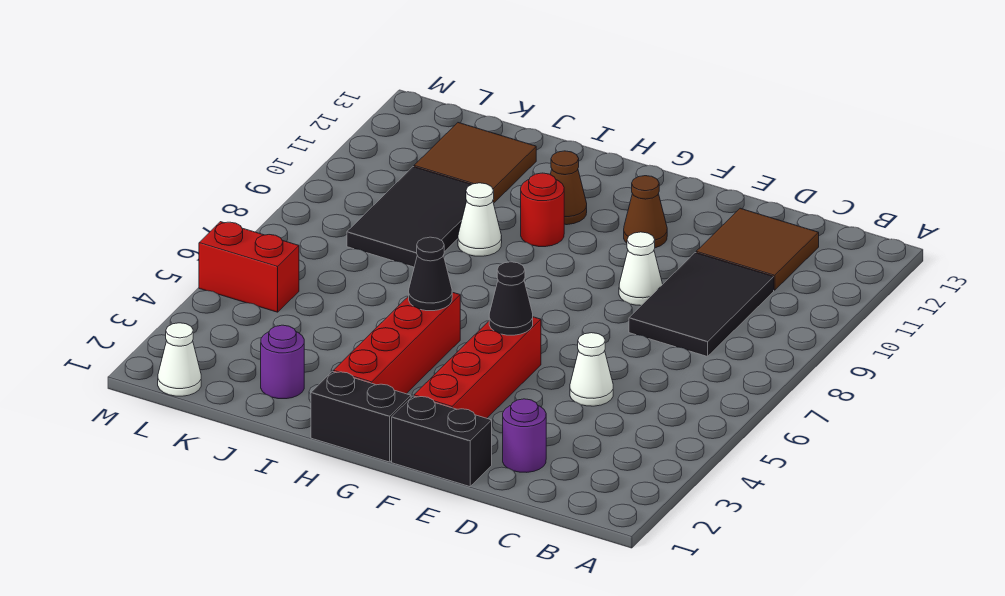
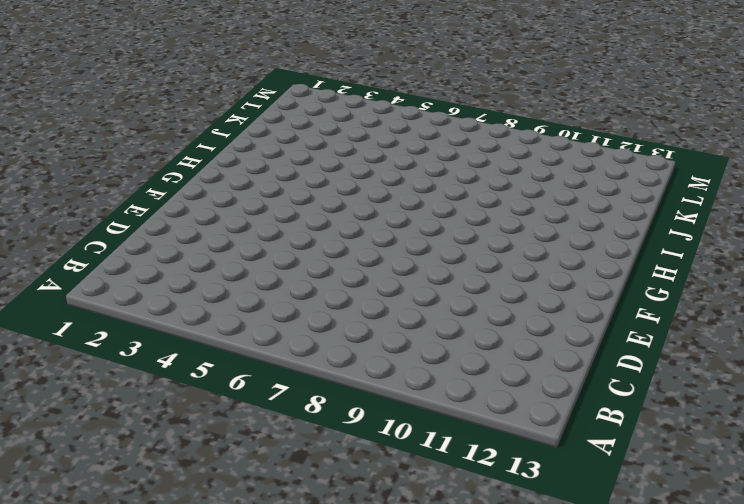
none -> black tile C8:D10 level 1
none -> brown tile C11:D12 level 1
none -> purple round brick D2 level 1

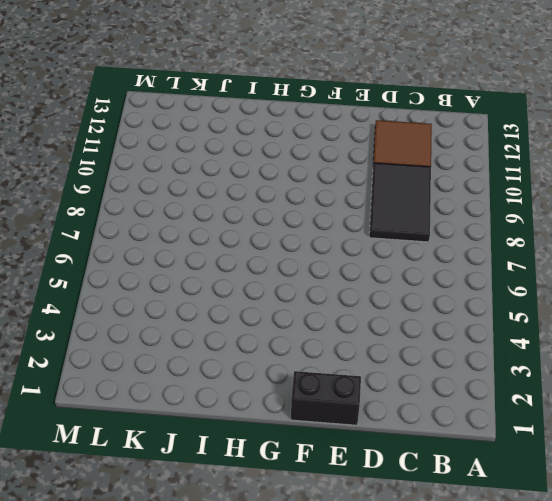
none -> purple round brick D2 level 1
none -> white cone D5 level 1
none -> white cone E9 level 1

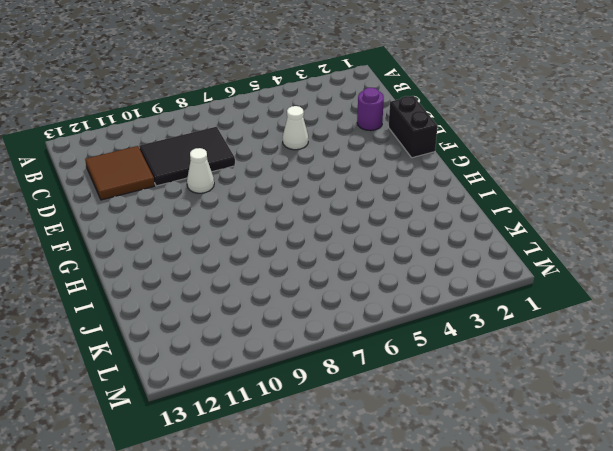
none -> red brick F2:F5 level 1
none -> brown cone F11 level 1
none -> black brick G1:H1 level 1

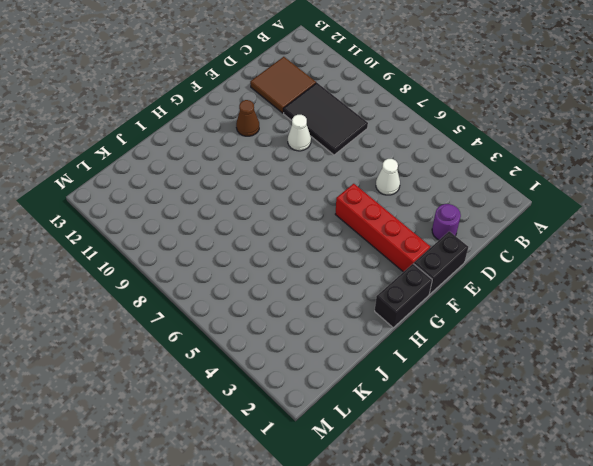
none -> red brick H2:H5 level 1
none -> red round brick H10 level 1
none -> brown cone H11 level 1

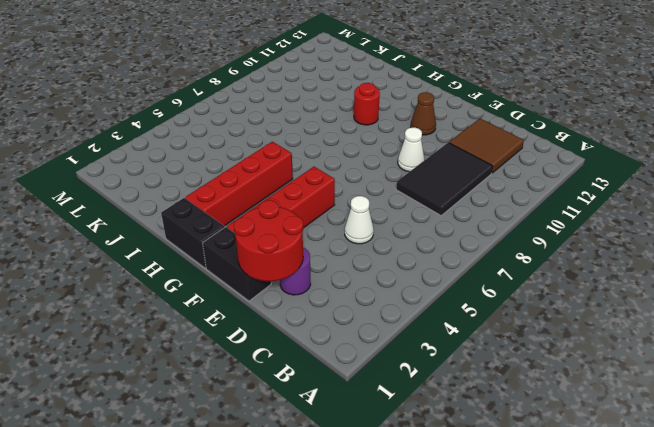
red round brick D1:E2 level 2 -> none
none -> brown cone H11 level 1
none -> white cone I9 level 1
none -> purple round brick J2 level 1

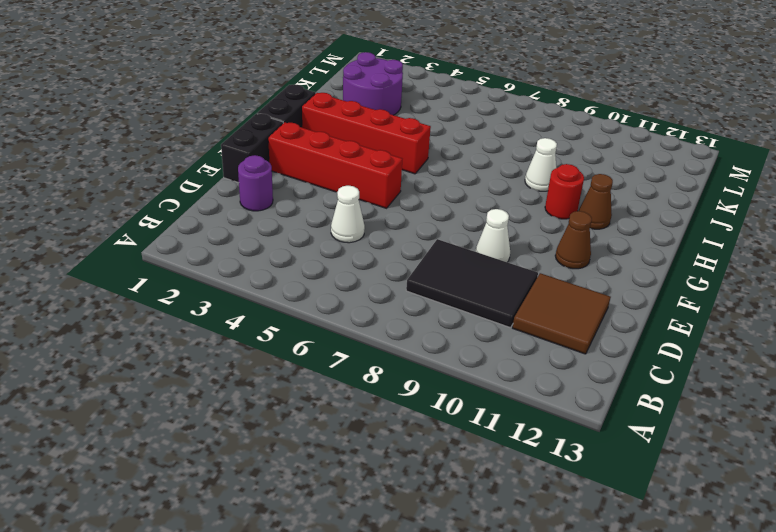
purple round brick J2:K3 level 1 -> purple round brick J2 level 1
none -> black tile J8:K10 level 1
none -> brown tile J11:K12 level 1
none -> white cone L1 level 1

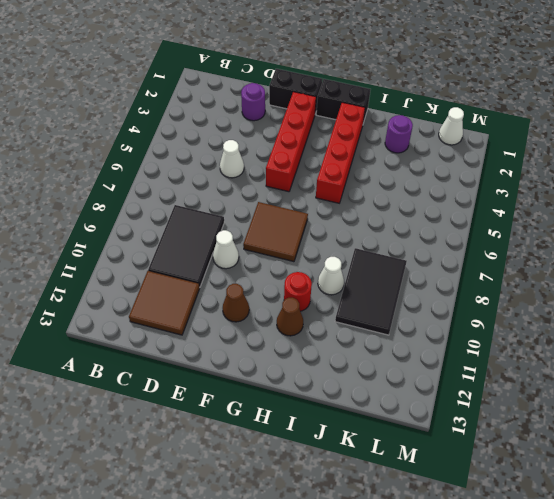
brown tile F7:G8 level 1 -> brown tile J11:K12 level 1
none -> red brick L5:M5 level 1
none -> black cone F5 level 2
none -> black cone H5 level 2

